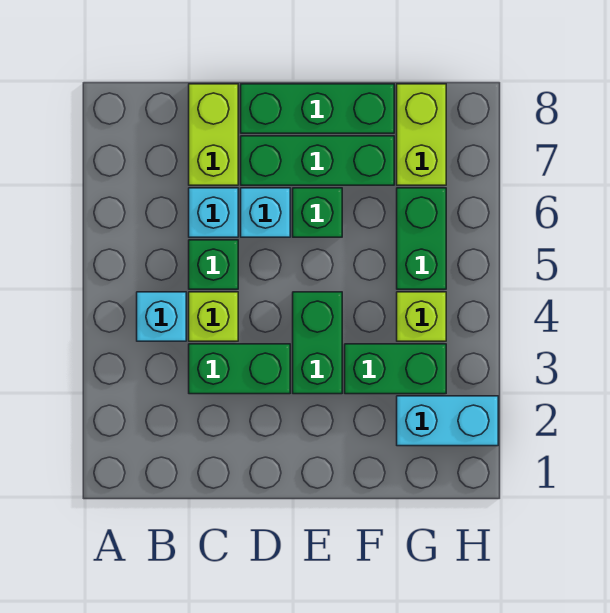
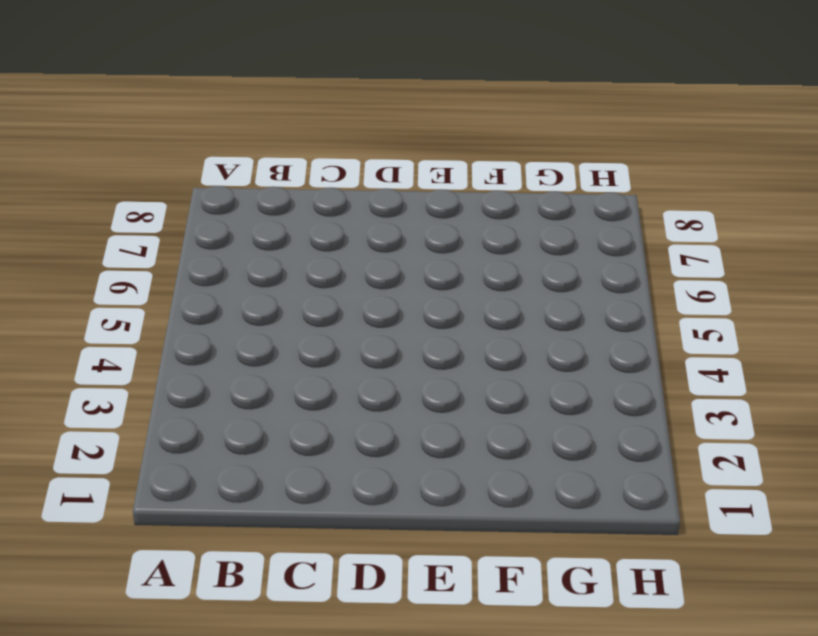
none -> cyan brick B4 level 1
none -> green brick C3:D3 level 1
none -> lime brick C4 level 1

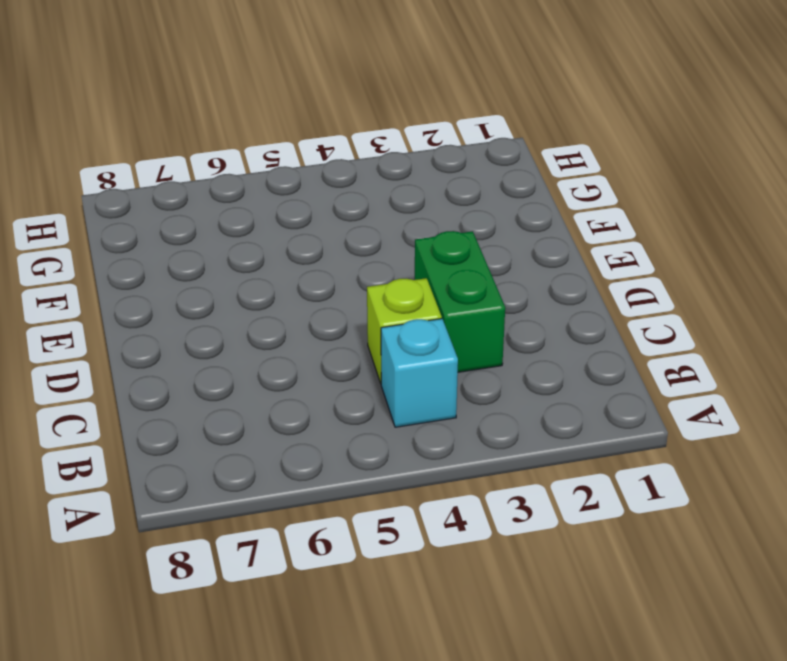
none -> green brick C5 level 1
none -> cyan brick C6 level 1
none -> lime brick C7:C8 level 1

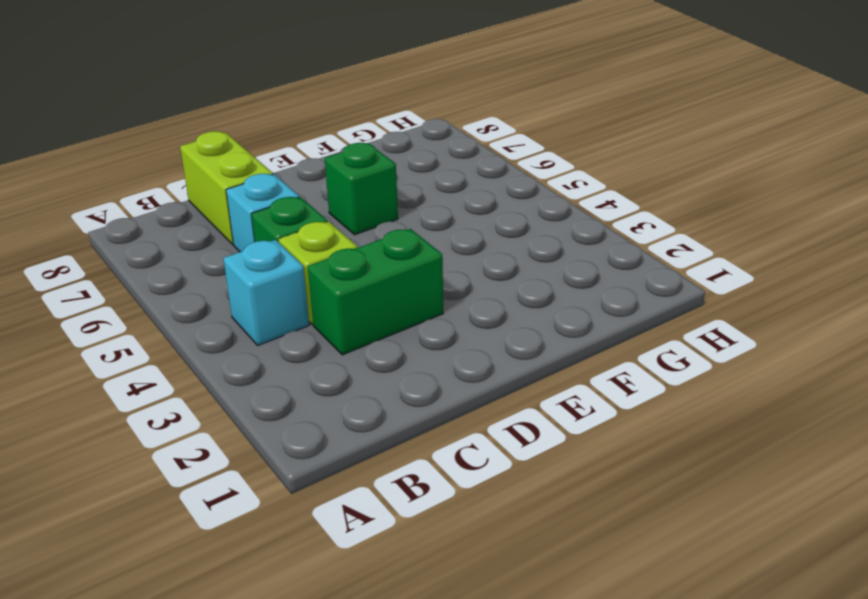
none -> cyan brick D6 level 1
none -> green brick D7:F7 level 1
none -> green brick D8:F8 level 1

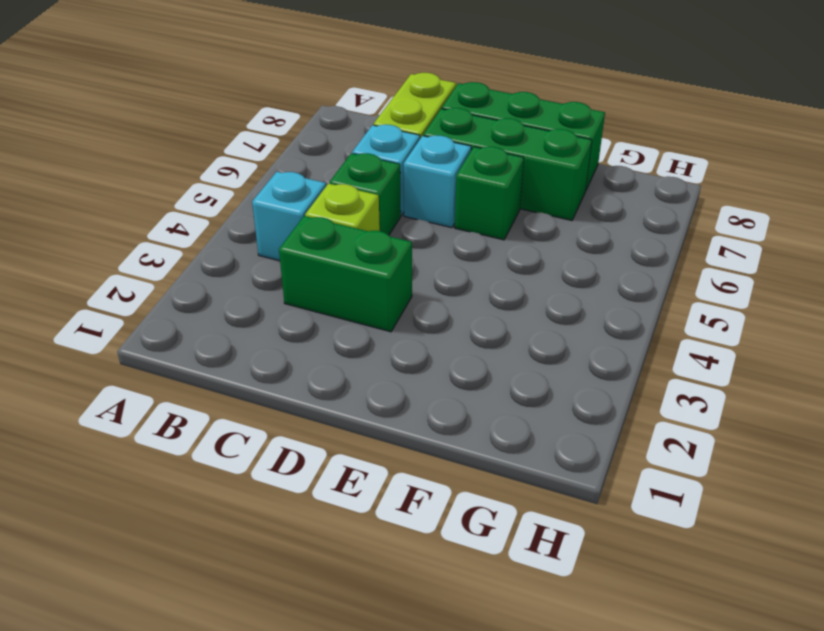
none -> green brick E3:E4 level 1
none -> green brick F3:G3 level 1
none -> cyan brick G2:H2 level 1

